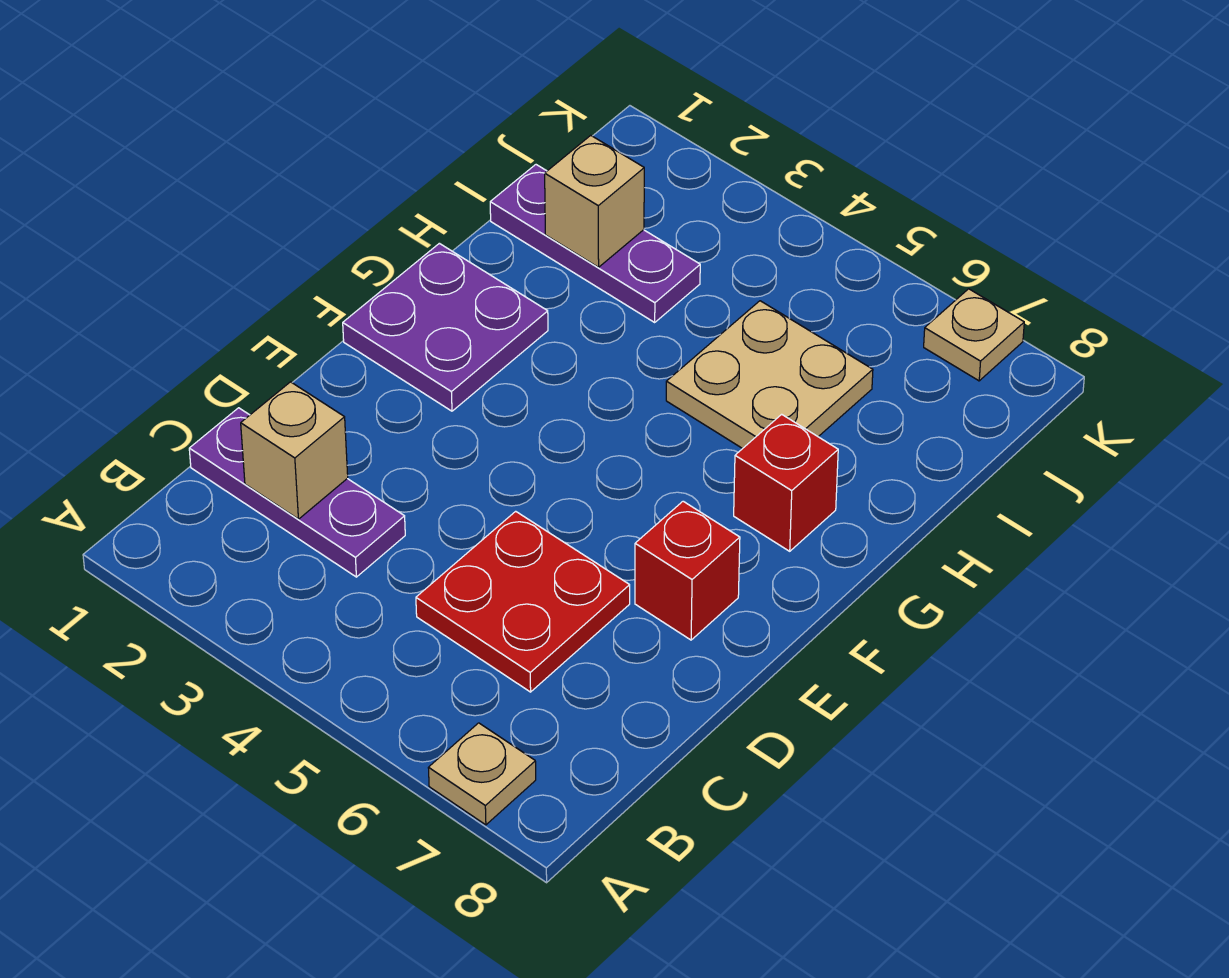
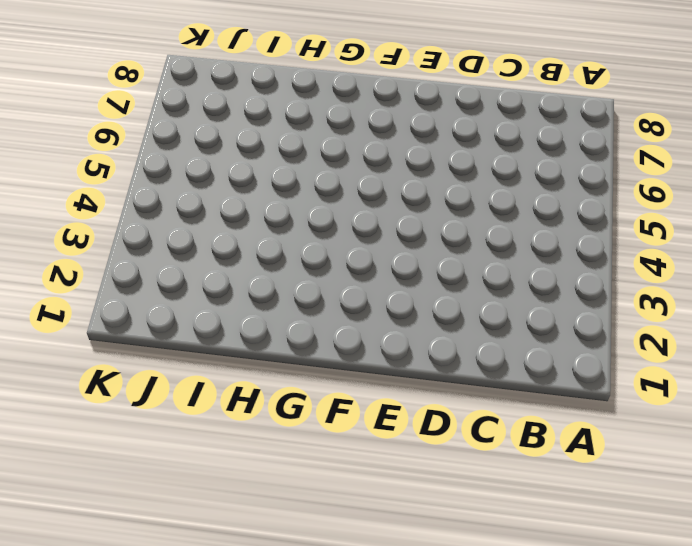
none -> tan plate A7 level 1
none -> purple plate C1:C3 level 1

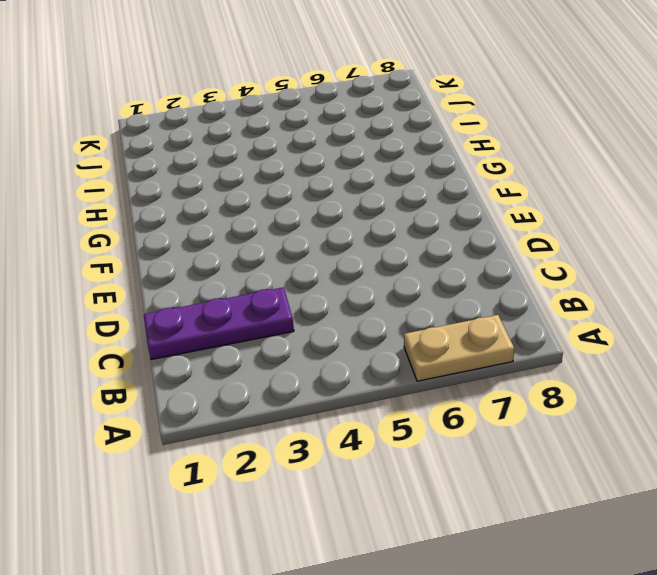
tan plate A6:A7 level 1 -> tan plate A7 level 1
none -> red plate C5:D6 level 1
none -> red brick E7 level 1

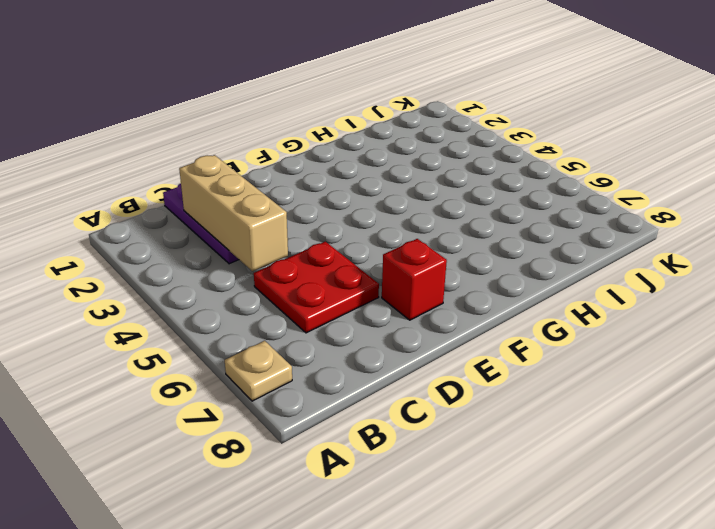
tan brick C2:C4 level 2 -> tan brick C2 level 2
none -> purple plate F1:G2 level 1
none -> red brick G7 level 1

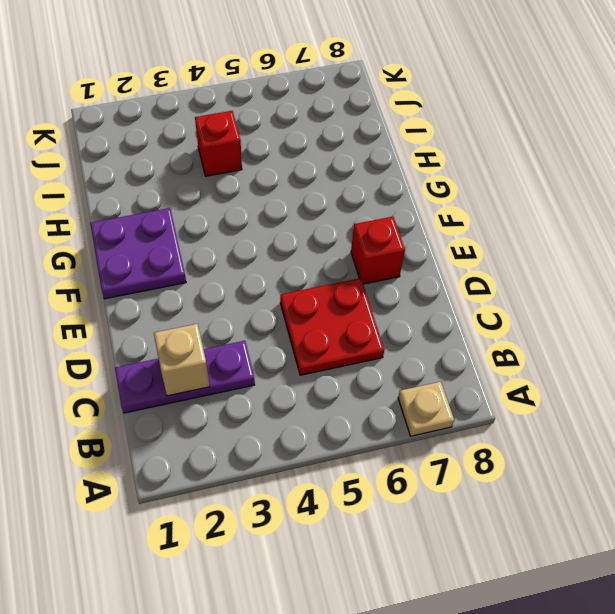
red brick I4 level 1 -> red brick G7 level 1
none -> tan plate H5:I6 level 1
none -> purple plate I1:I3 level 1

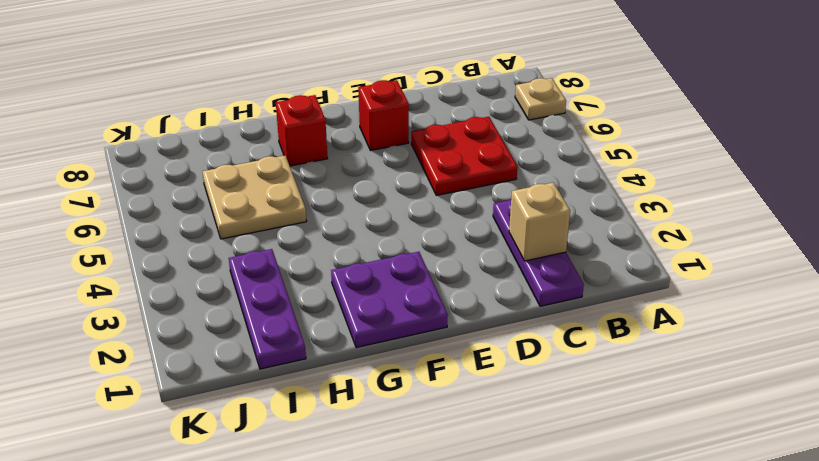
none -> tan plate K7 level 1
none -> tan brick I2 level 2

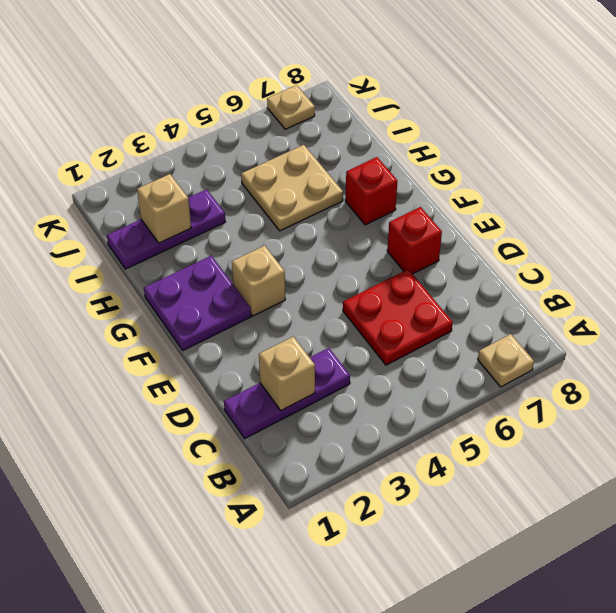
tan brick F3 level 1 -> none

